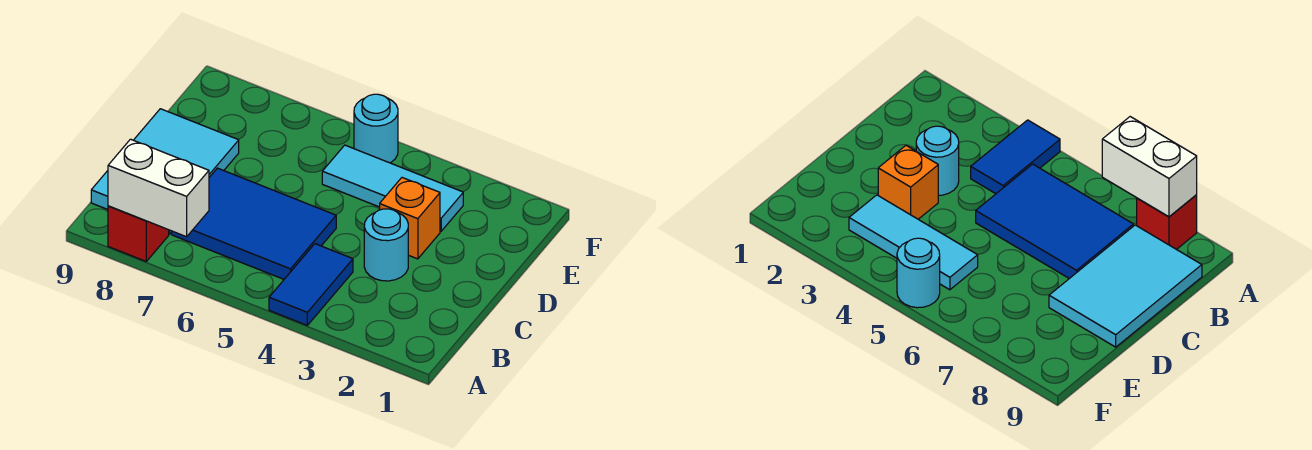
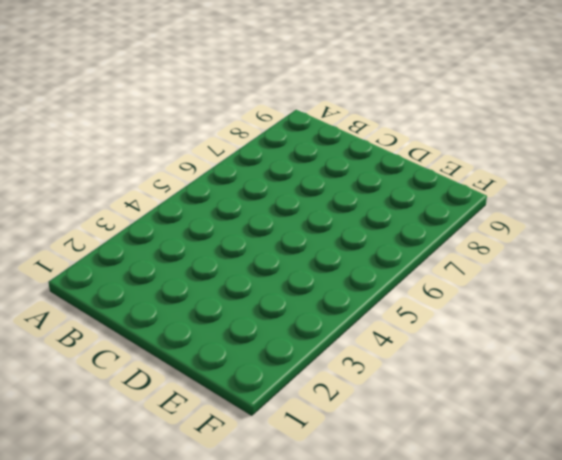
none -> blue tile A4:B4 level 1
none -> red brick A8 level 1

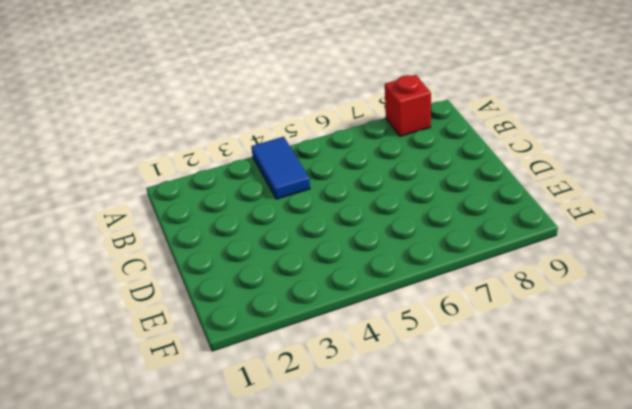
none -> blue tile B5:C7 level 1
none -> cyan tile B8:D9 level 1

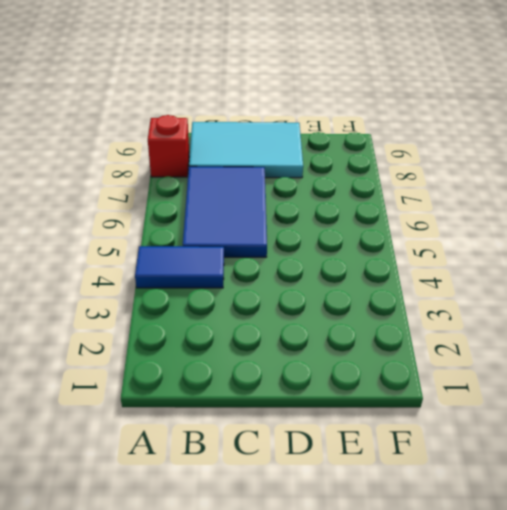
none -> cyan round brick C3 level 1
none -> orange brick D3 level 1

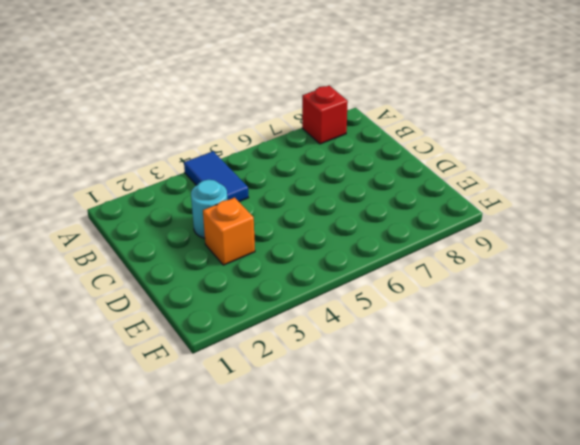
none -> blue tile B5:C7 level 1
none -> cyan tile B8:D9 level 1

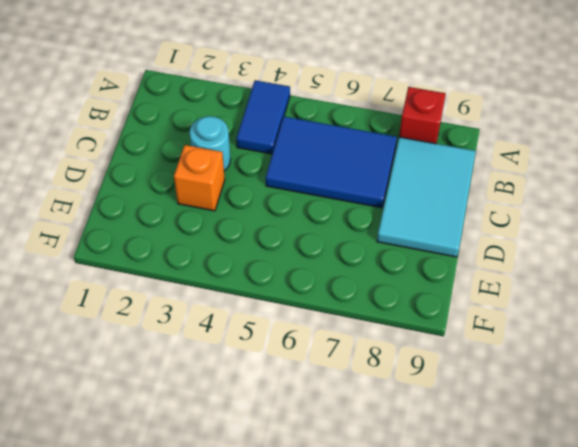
none -> cyan tile E3:E5 level 1
none -> cyan round brick F5 level 1

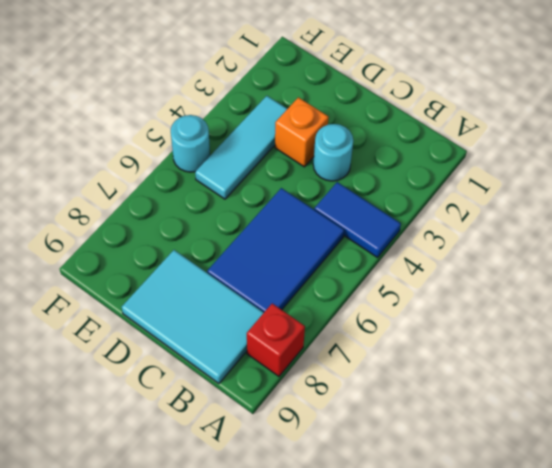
none -> white brick A7:A8 level 2

